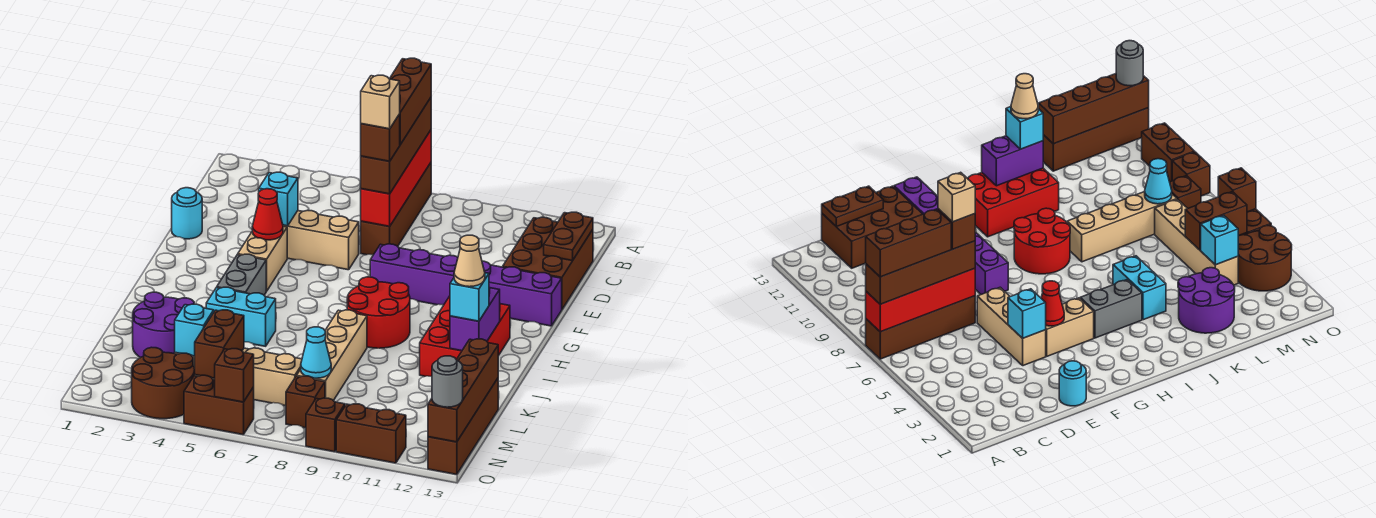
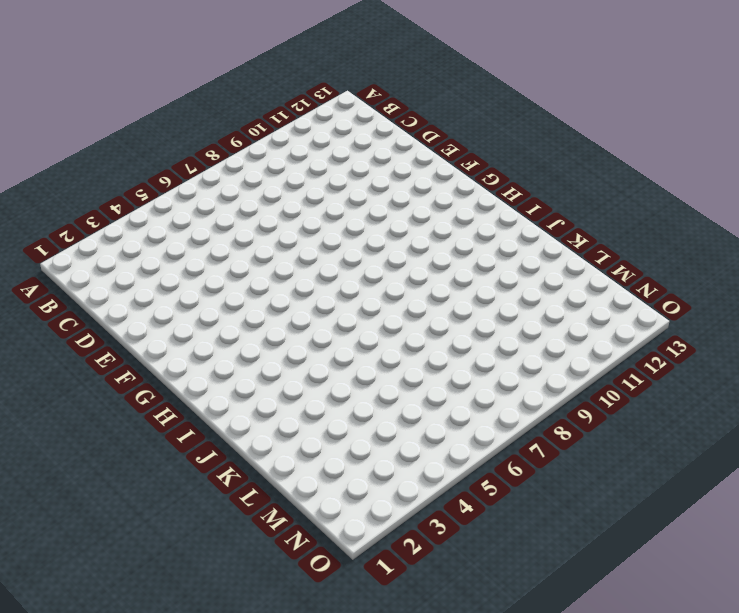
none -> brown brick A7:D7 level 1
none -> brown brick C12:E13 level 1
none -> cyan round brick E1 level 1
none -> tan brick E4:E6 level 1

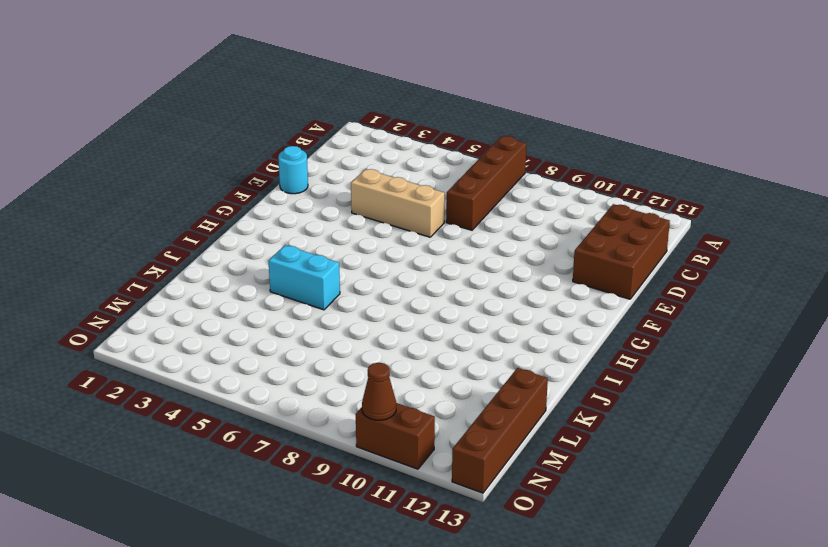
brown cone O10 level 2 -> none
none -> tan brick F4:G4 level 1
none -> purple brick F8:F13 level 1
none -> grey brick H4:I4 level 1
none -> red round brick H8:I9 level 1

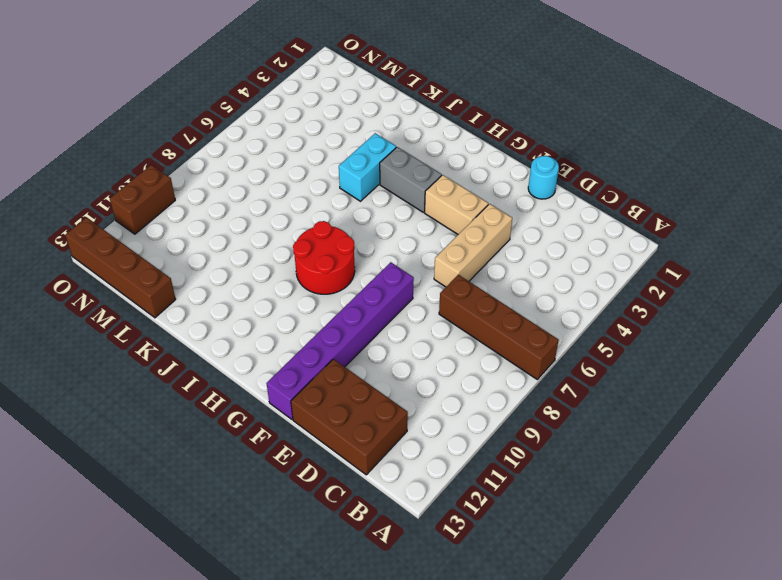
none -> red brick H11:J12 level 1
none -> tan brick J8:M8 level 1
none -> purple round brick K2:L3 level 1
none -> tan brick M4:M7 level 1

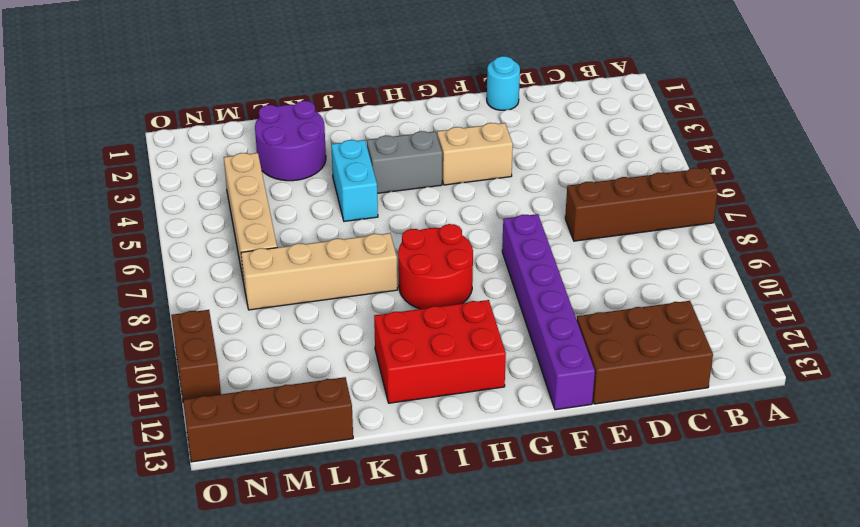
none -> tan brick E4:E6 level 1
none -> brown round brick N3:O4 level 1
none -> brown brick N8 level 1
none -> brown brick O5:O6 level 1

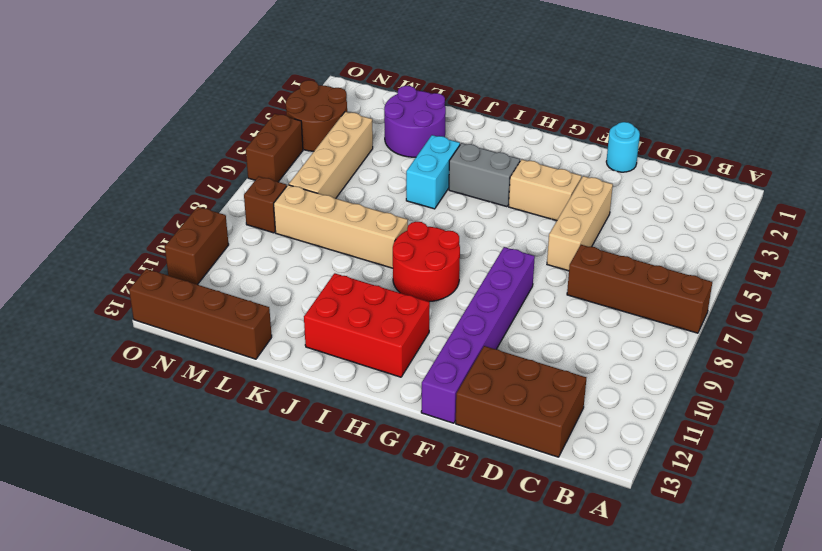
none -> brown brick O9 level 1
none -> red brick A7:D7 level 2
none -> brown plate C13:D13 level 2
none -> cyan brick E4 level 2

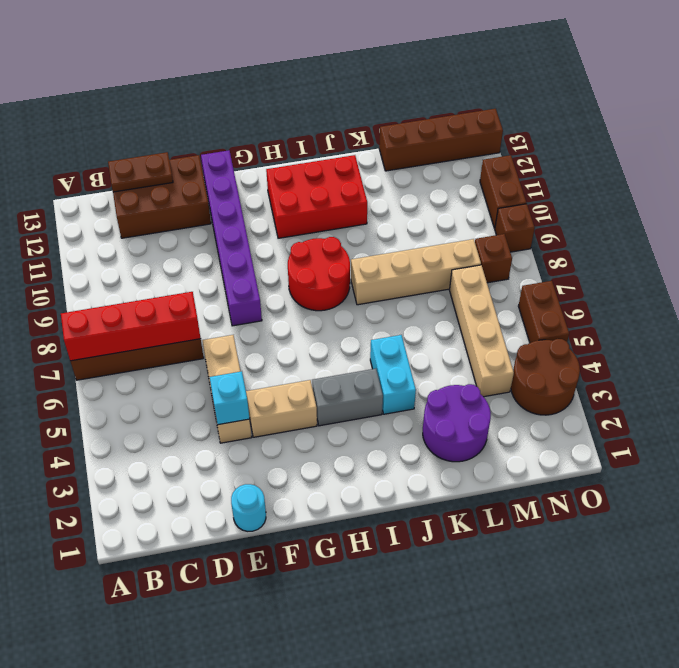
none -> red cone F4 level 2
none -> purple brick I12:J12 level 2
none -> brown brick L13:O13 level 2
none -> cyan brick M4 level 2

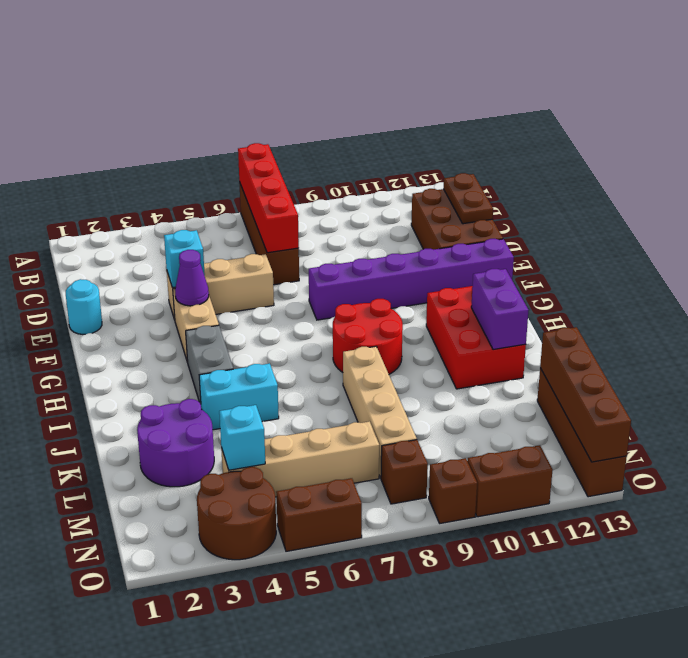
purple cone F4 level 2 -> red cone F4 level 2
none -> brown brick M5:N5 level 2
none -> cyan cone M8 level 2
none -> brown brick O6 level 2
none -> brown brick A7:D7 level 3

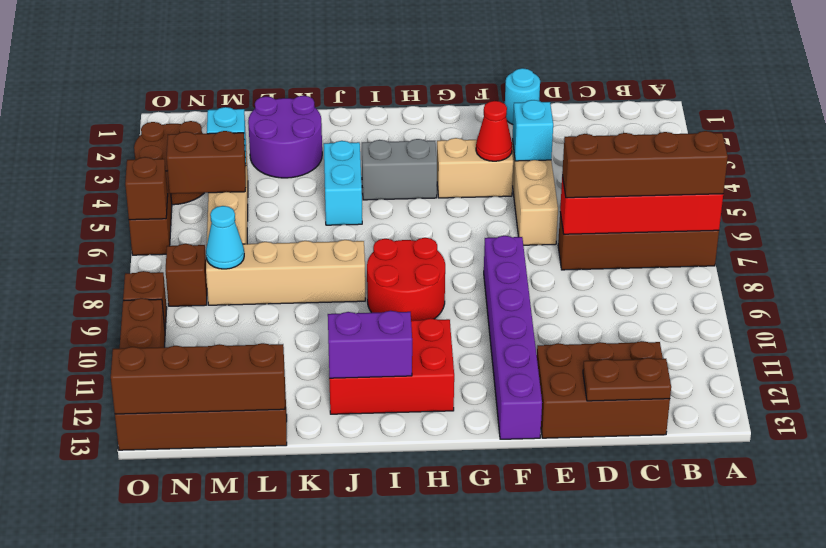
none -> cyan brick J12 level 3
none -> grey round brick O13 level 3
none -> brown brick A7:C7 level 4
none -> brown brick D7 level 4

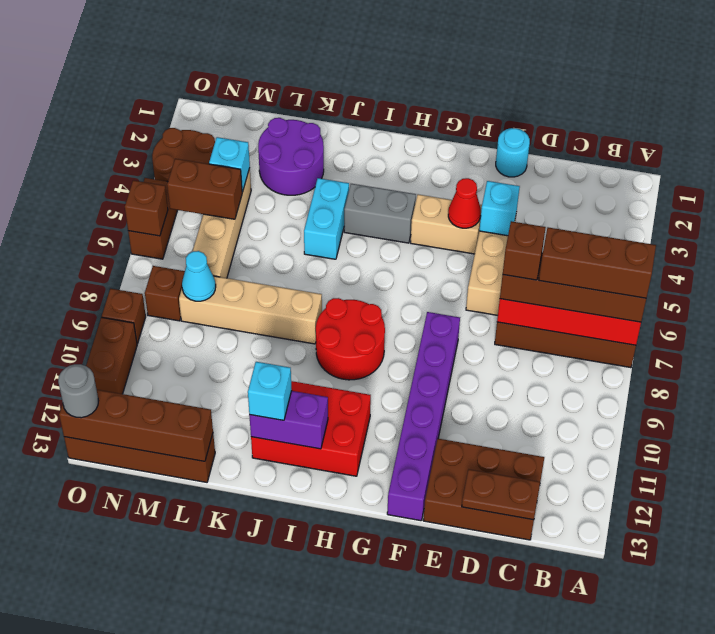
none -> tan cone J12 level 4
none -> tan brick D7 level 5

